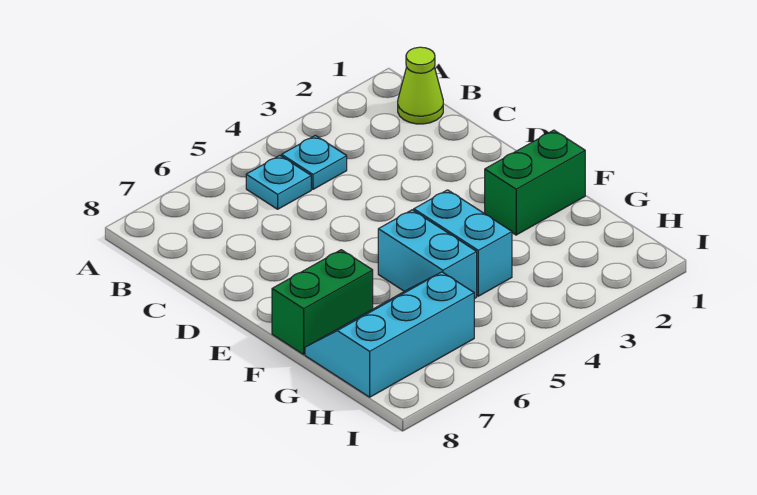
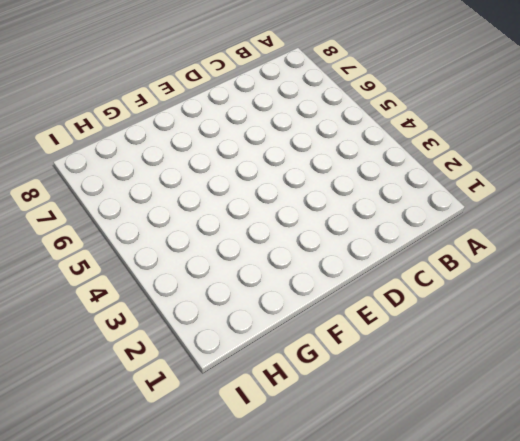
none -> lime cone B1 level 1
none -> cyan plate B4 level 1

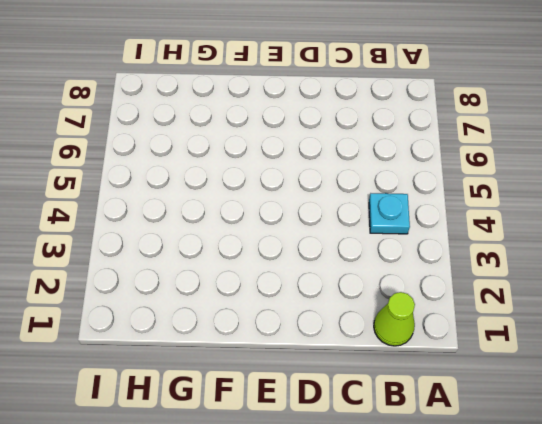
none -> cyan plate B5 level 1
none -> green brick F1:F2 level 1

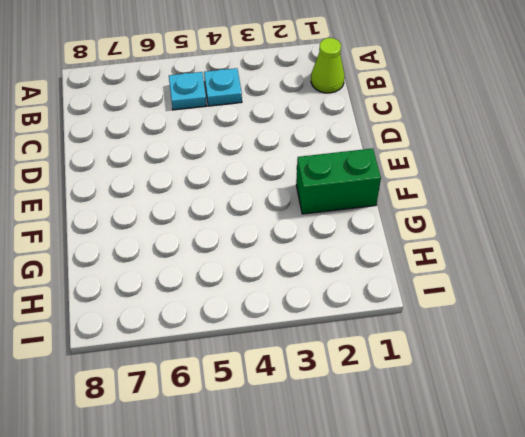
none -> cyan brick F4:G4 level 1
none -> cyan brick F5:G5 level 1

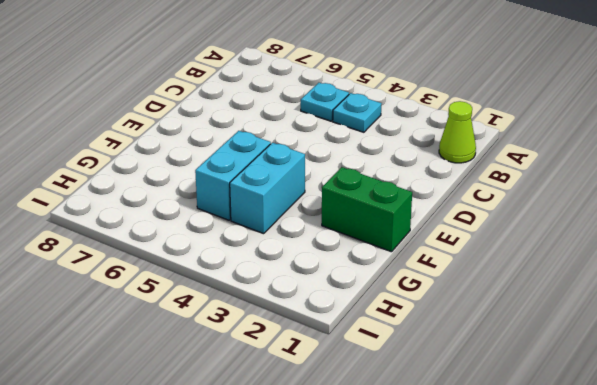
none -> green brick F7:F8 level 1
none -> cyan slope G6:H8 level 1 top H

